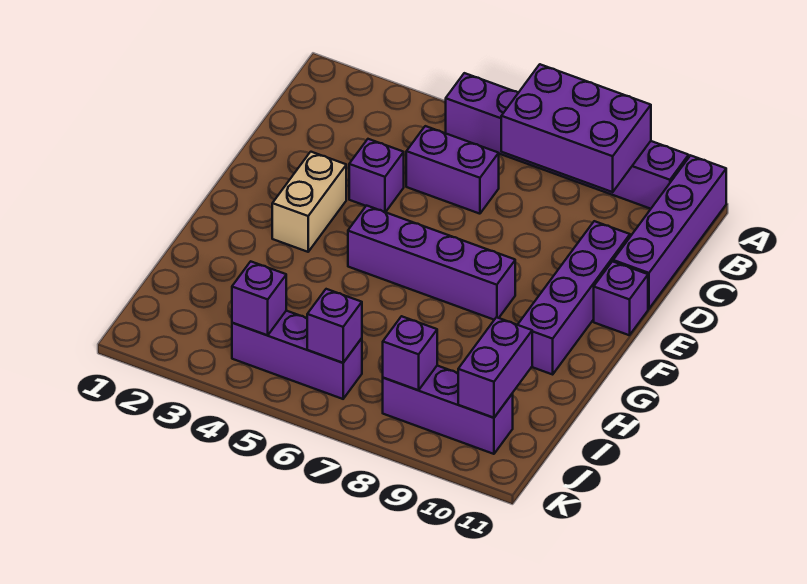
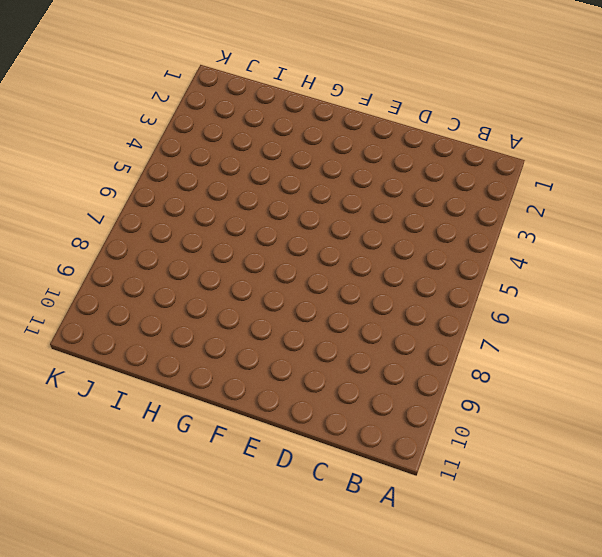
none -> purple brick A5:A10 level 1
none -> purple brick A11:D11 level 1
none -> purple brick C5:C6 level 1

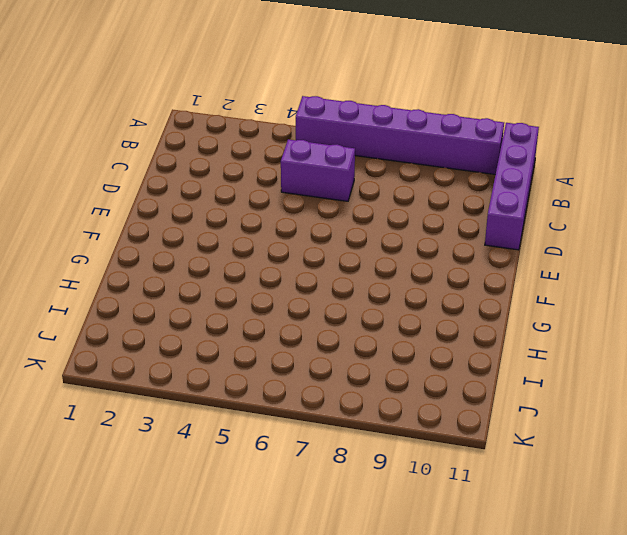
none -> purple brick D4 level 1
none -> purple brick D10:G10 level 1
none -> tan brick E3:F3 level 1

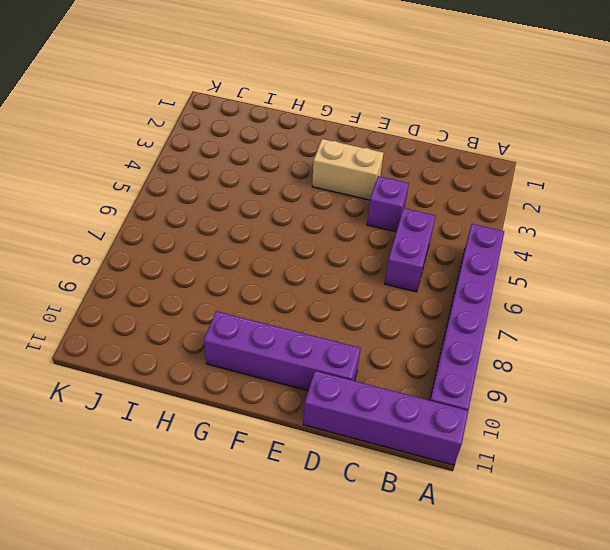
none -> purple brick E11 level 1
none -> purple brick F5:F8 level 1
none -> purple brick J4:J6 level 1

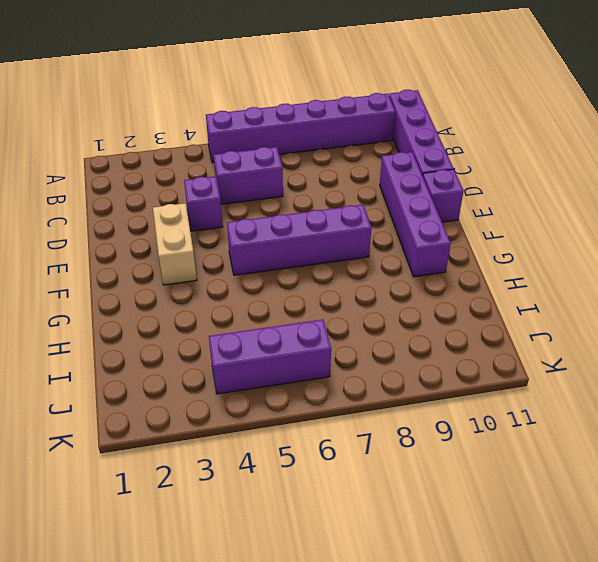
none -> purple brick J8:J10 level 1
none -> purple brick A7:B9 level 2
none -> purple brick I10:J10 level 2

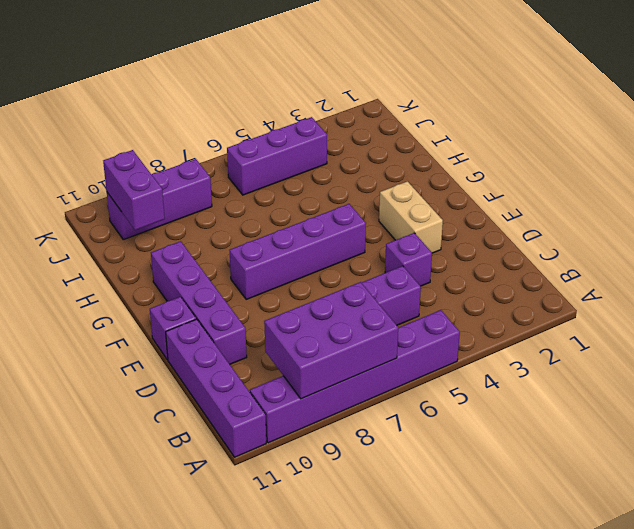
none -> purple brick J4 level 2
none -> purple brick J6 level 2
none -> purple brick J8 level 2

